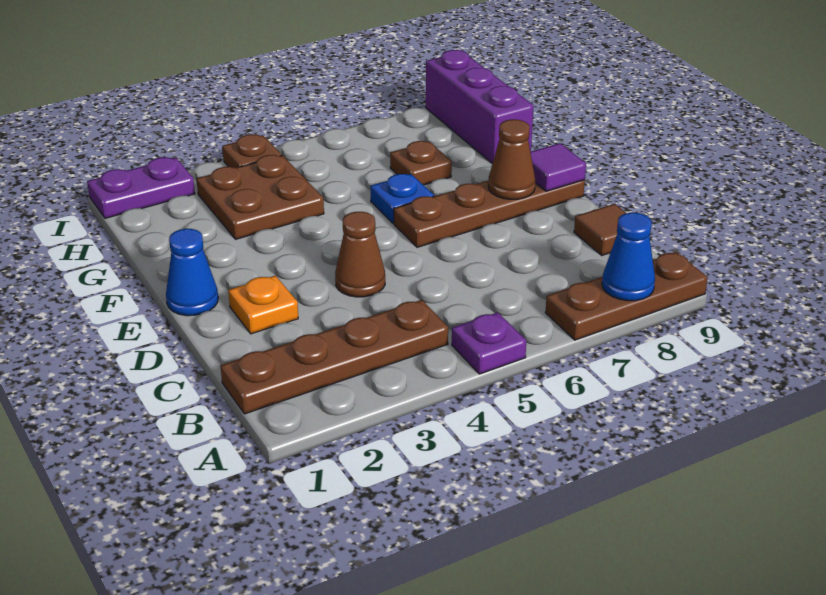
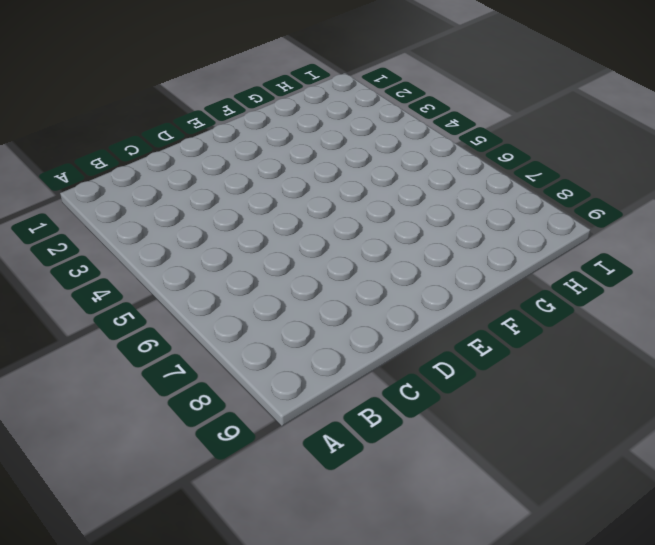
none -> purple plate A5 level 1
none -> brown plate A7:A9 level 1
none -> brown plate B1:B4 level 1

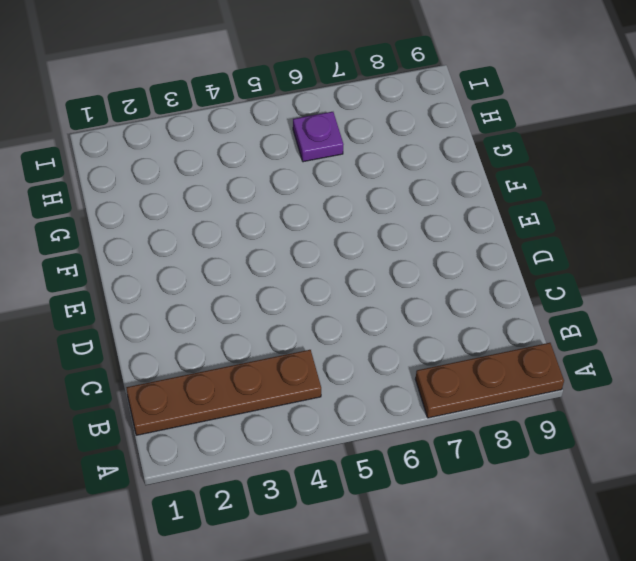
purple plate H6 level 1 -> purple plate A5 level 1
none -> brown tile C9 level 1
none -> orange plate D2 level 1
none -> brown cone D4 level 1

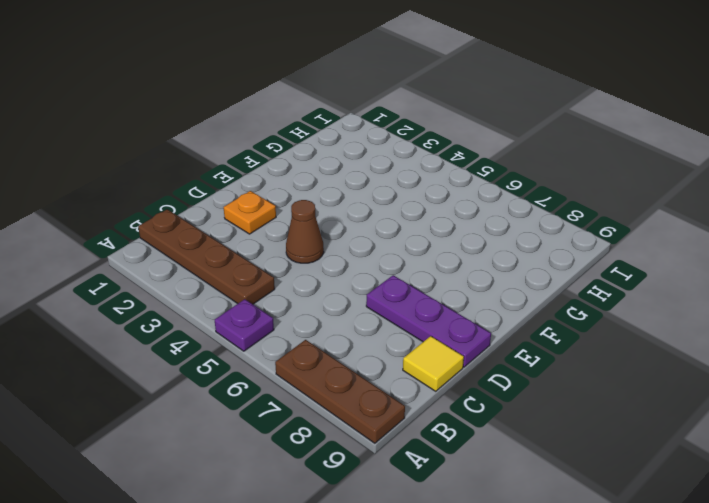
yellow tile C9 level 1 -> brown tile C9 level 1
purple plate D7:D9 level 1 -> none
none -> blue cone E1 level 1
none -> brown plate E6:E9 level 1
none -> blue plate F6 level 1

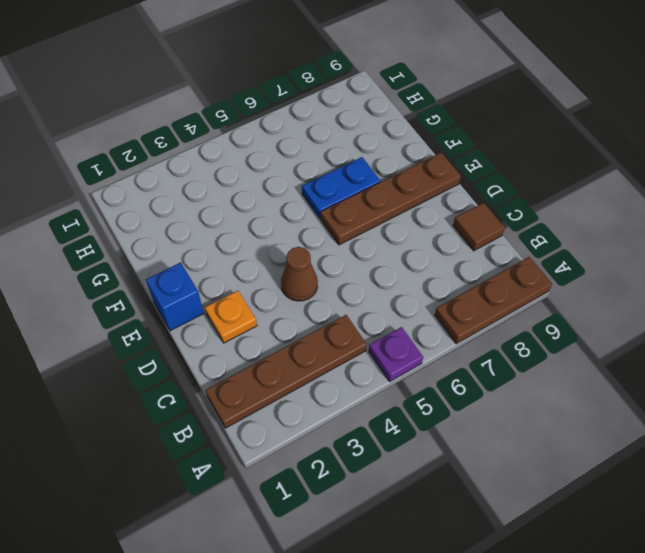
blue brick E1 level 1 -> blue cone E1 level 1
blue plate F6:F7 level 1 -> blue plate F6 level 1
none -> brown plate G3:H4 level 1
none -> brown plate G7 level 1
none -> purple brick G9:I9 level 1

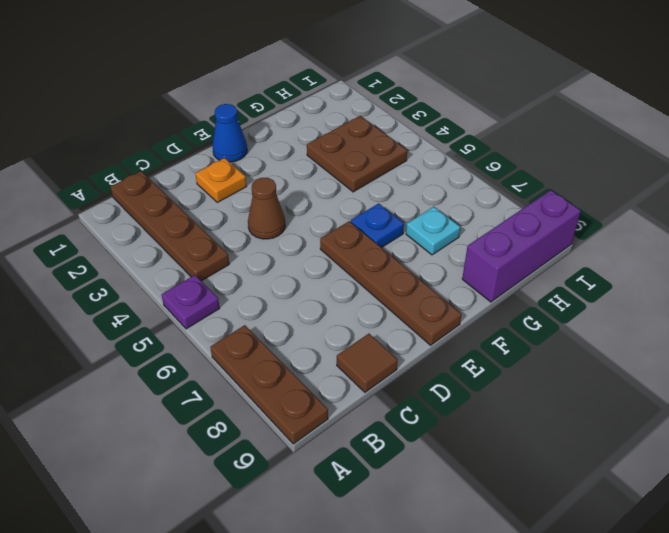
cyan plate G7 level 1 -> brown plate G7 level 1
none -> purple plate I1:I2 level 1
none -> brown plate I4 level 1
none -> blue cone A8 level 2

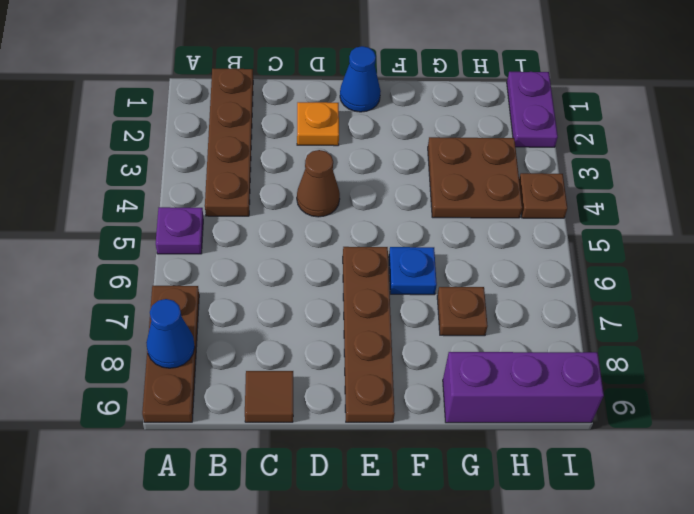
none -> brown cone E8 level 2
none -> purple tile E9 level 2

